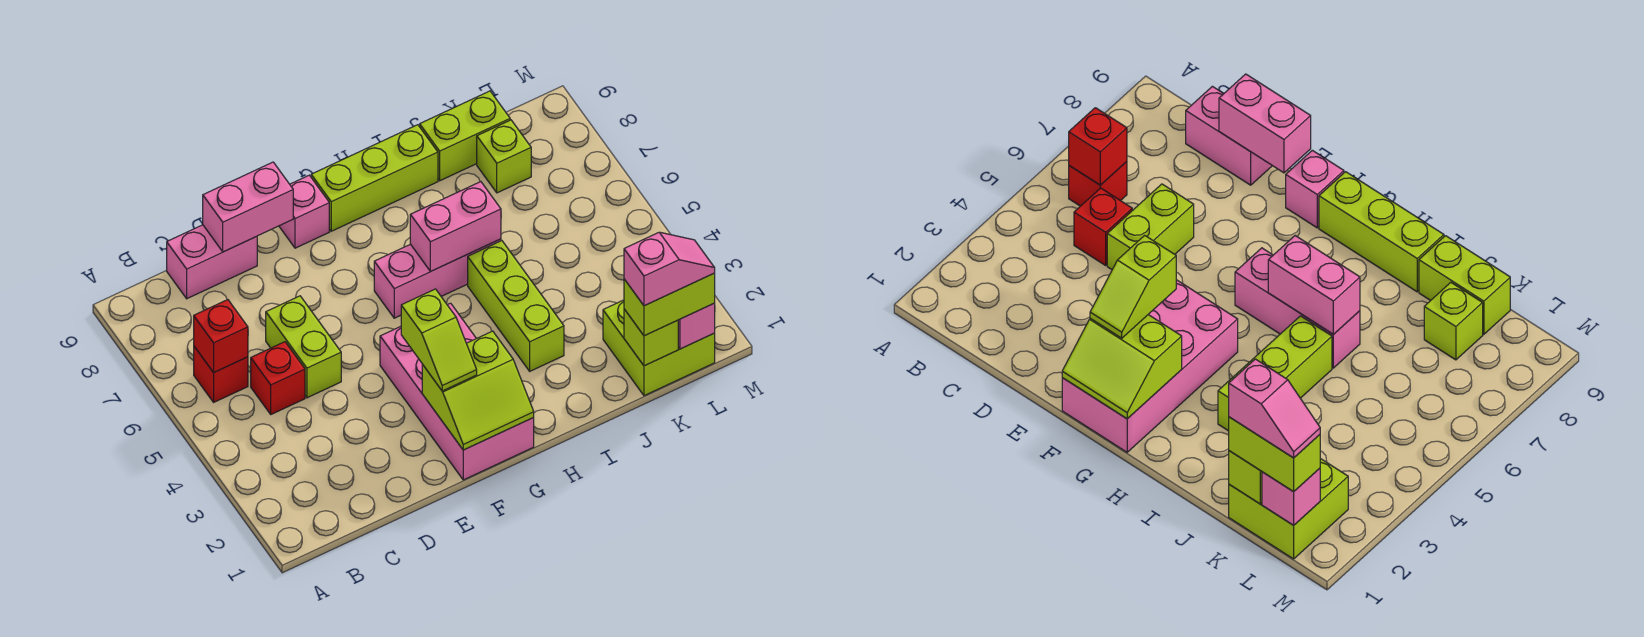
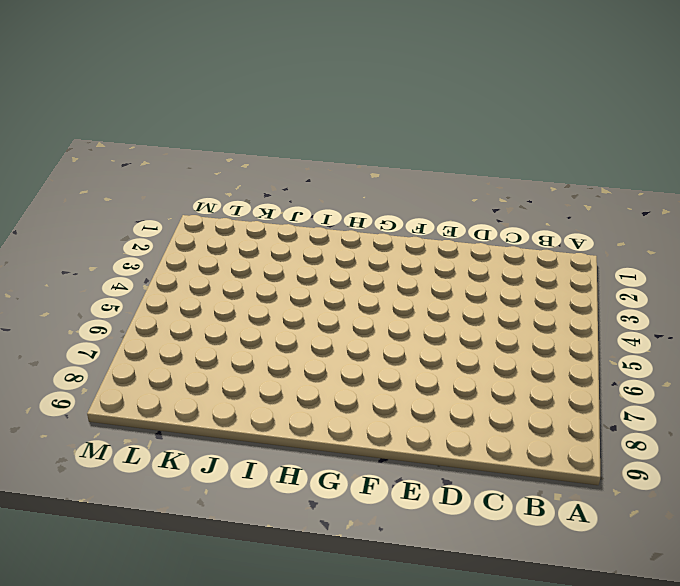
none -> red brick B6 level 1
none -> red brick C5 level 1
none -> pink brick C9:D9 level 1

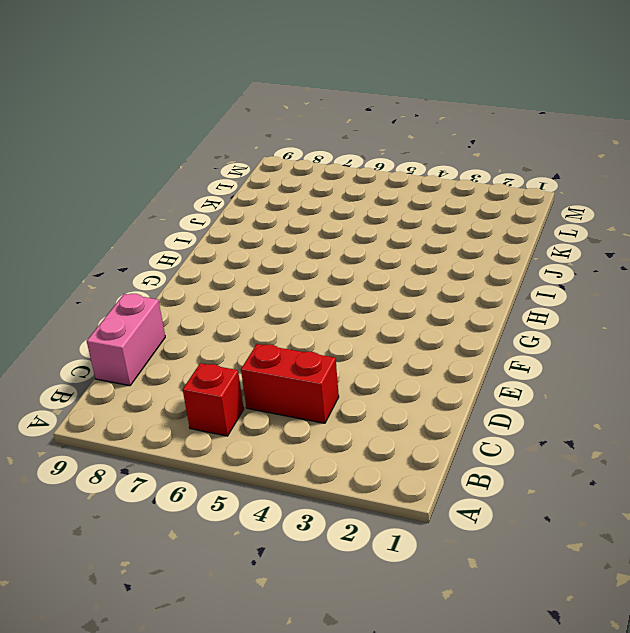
red brick C4:C5 level 1 -> red brick C5 level 1
none -> lime brick D5:D6 level 1
none -> pink brick F1:G4 level 1
none -> pink brick F9 level 1

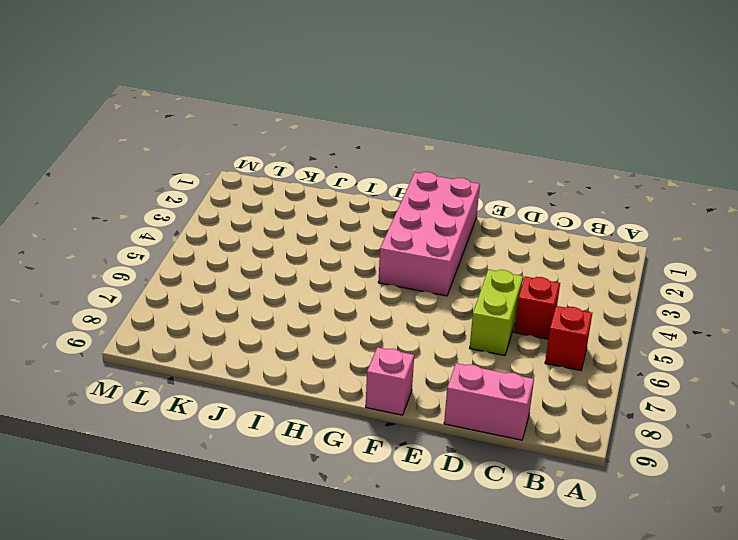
none -> pink brick G6:I6 level 1
none -> lime brick G9:I9 level 1
none -> lime brick I3:I5 level 1

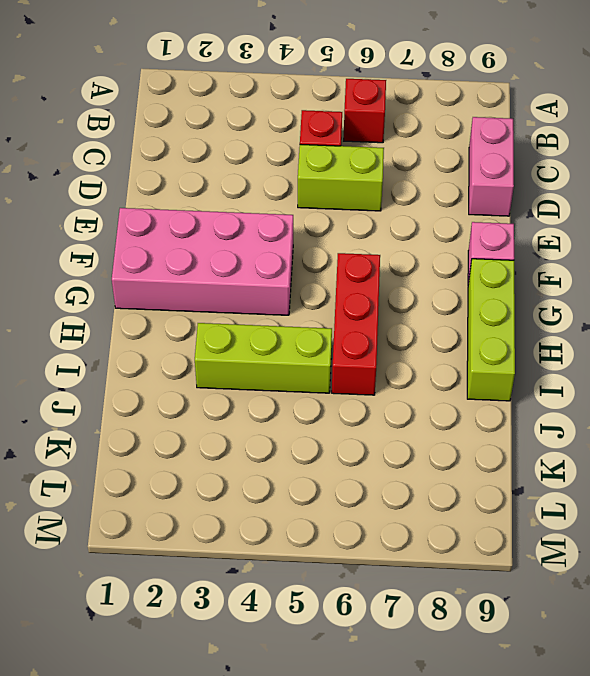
red brick G6:I6 level 1 -> pink brick G6:I6 level 1
none -> lime brick J9:K9 level 1
none -> lime brick K1:L2 level 1
none -> lime brick K8 level 1

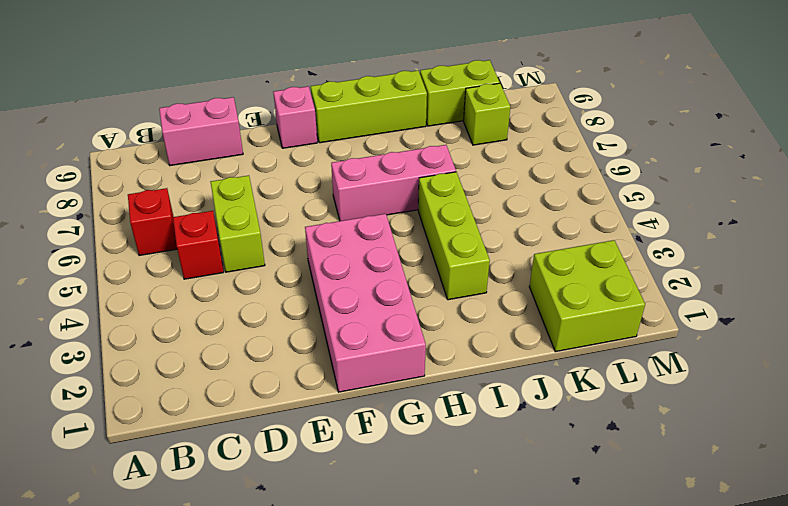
none -> red brick B6 level 2
none -> pink brick D9:E9 level 2
none -> lime slope F1:G2 level 2 top 2

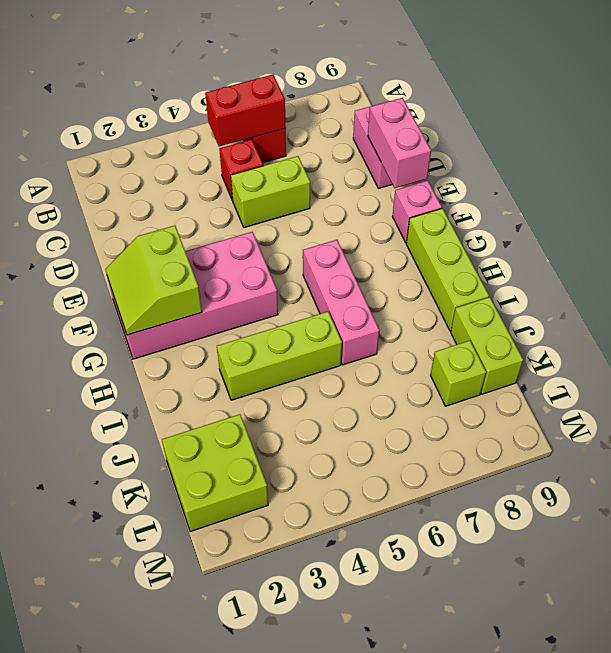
red brick B5:B6 level 2 -> red brick B6 level 2
none -> pink brick H6:I6 level 2
none -> lime brick K1 level 2
none -> pink brick L1 level 2

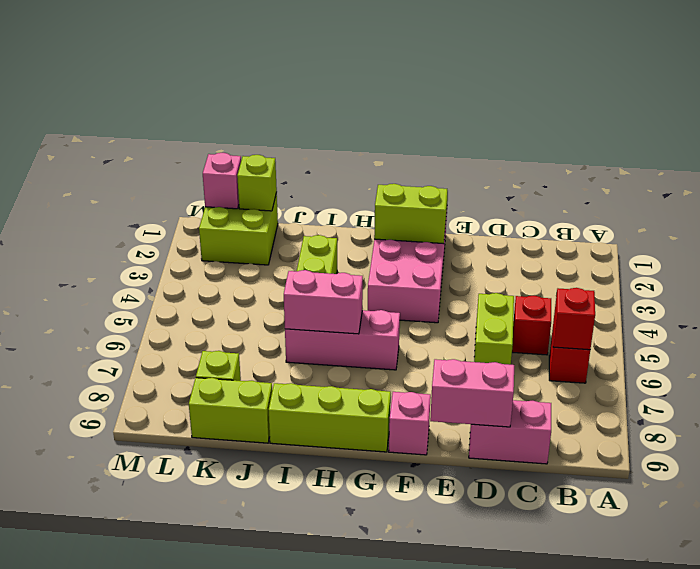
none -> lime slope F2:F3 level 3 top 3
none -> lime brick K1:L1 level 3
none -> pink slope K1:L1 level 4 top K

